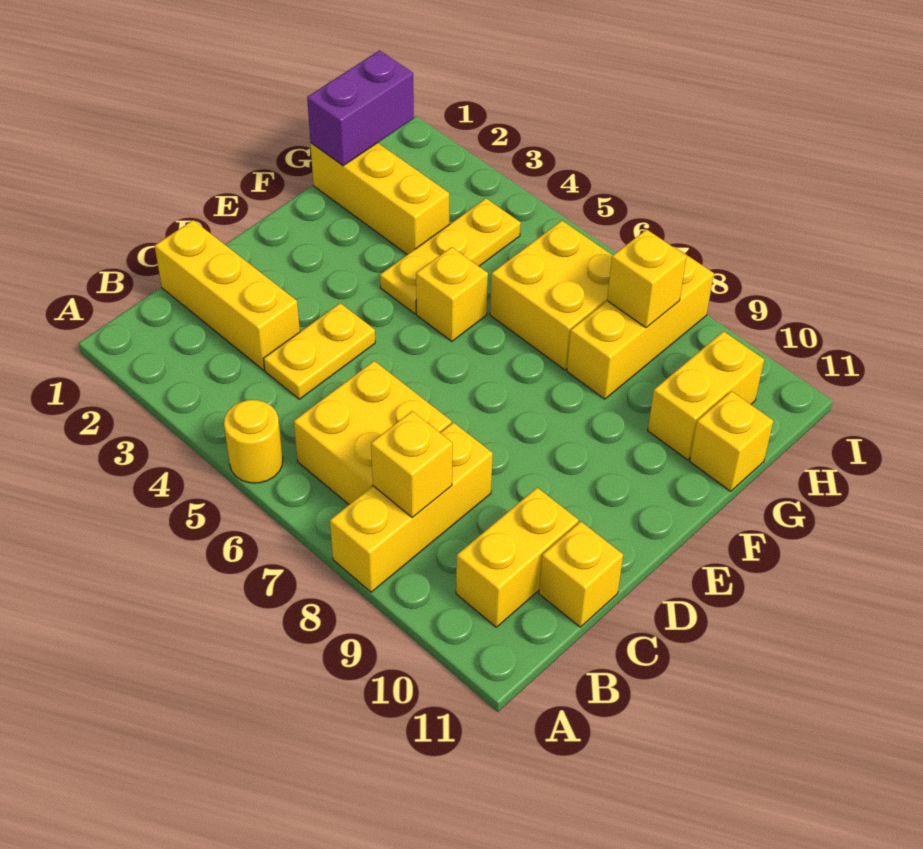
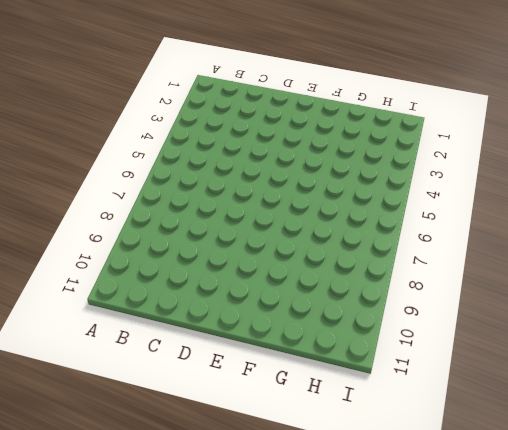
none -> yellow round brick A5 level 1
none -> yellow brick A8:C8 level 1
none -> yellow brick B6:C7 level 1

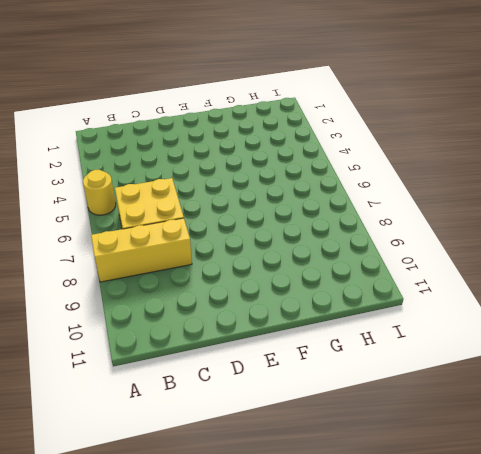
none -> yellow brick B10:C10 level 1
none -> yellow brick C1:C3 level 1
none -> yellow plate C4:D4 level 1

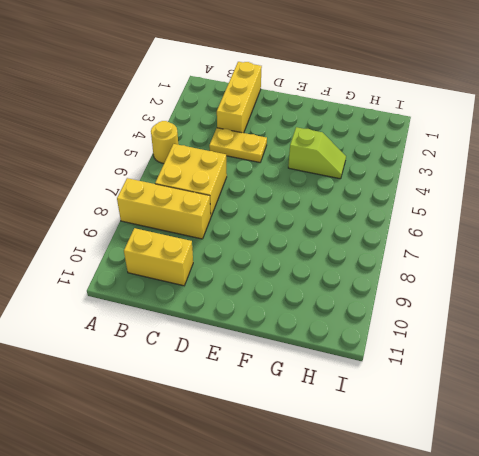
lime slope F4:G4 level 1 top F -> yellow plate F4:H4 level 1
none -> yellow brick C11 level 1
none -> yellow brick F5 level 1
none -> yellow brick G1:G3 level 1

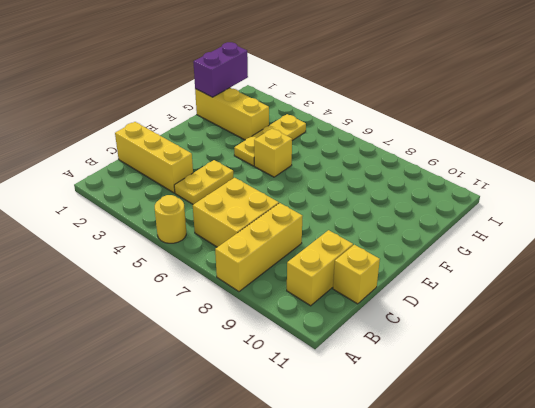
none -> yellow brick G6:H7 level 1
none -> yellow brick G8:I8 level 1
none -> yellow brick G10:H10 level 1

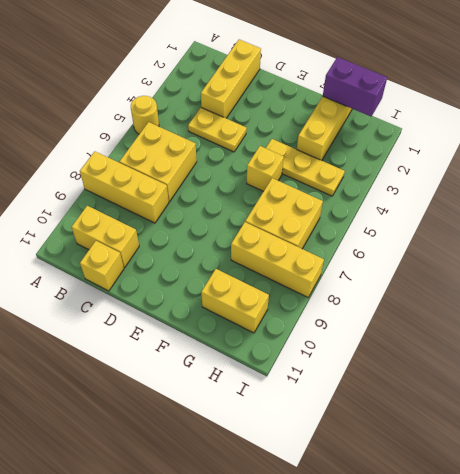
none -> yellow brick G11 level 1
none -> yellow brick B8 level 2
none -> yellow brick H8 level 2

